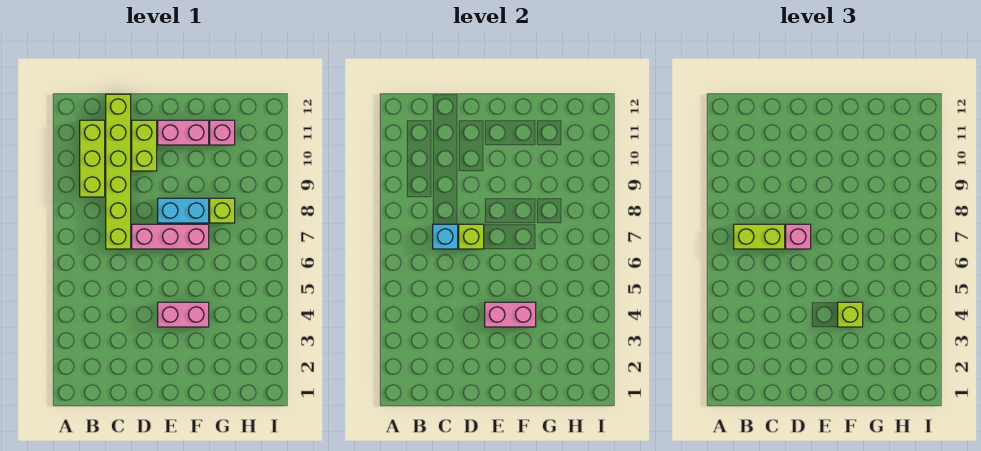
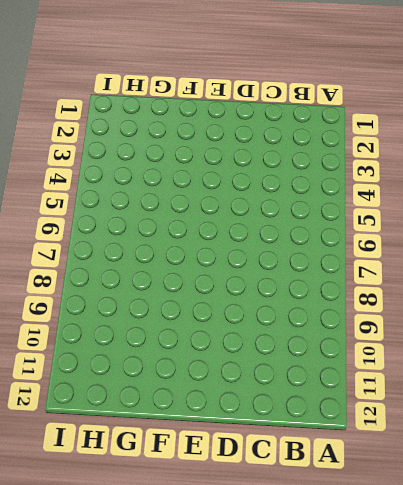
none -> lime brick B9:B11 level 1
none -> lime brick C7:C12 level 1
none -> pink brick D7:F7 level 1

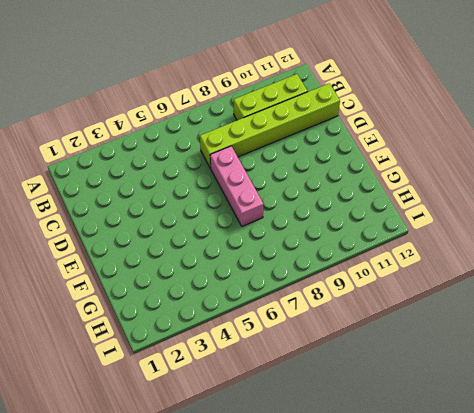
none -> lime brick D10:D11 level 1
none -> pink brick E4:F4 level 1
none -> cyan brick E8:F8 level 1

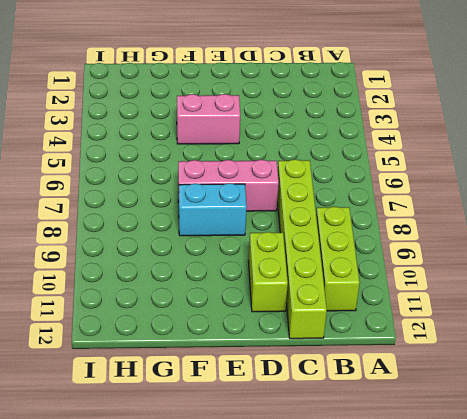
none -> pink brick E11:F11 level 1
none -> lime brick G8 level 1
none -> pink brick G11 level 1

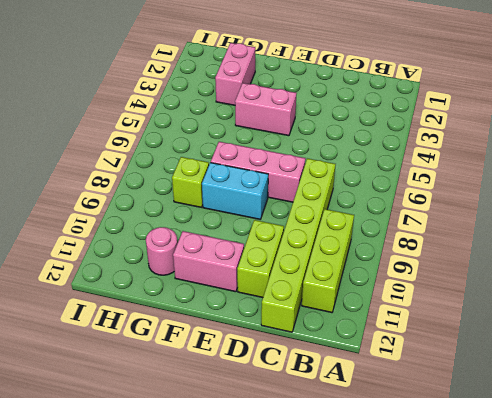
pink brick G2:G3 level 1 -> pink brick E4:F4 level 2
pink round brick G11 level 1 -> pink brick G11 level 1
none -> cyan brick C7 level 2
none -> lime brick D7 level 2
none -> lime brick B7:C7 level 3

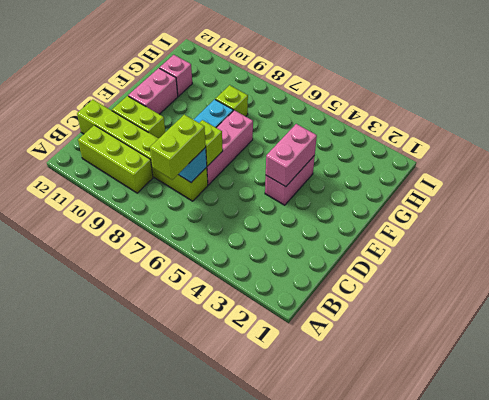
none -> pink brick D7 level 3
none -> lime brick F4 level 3

